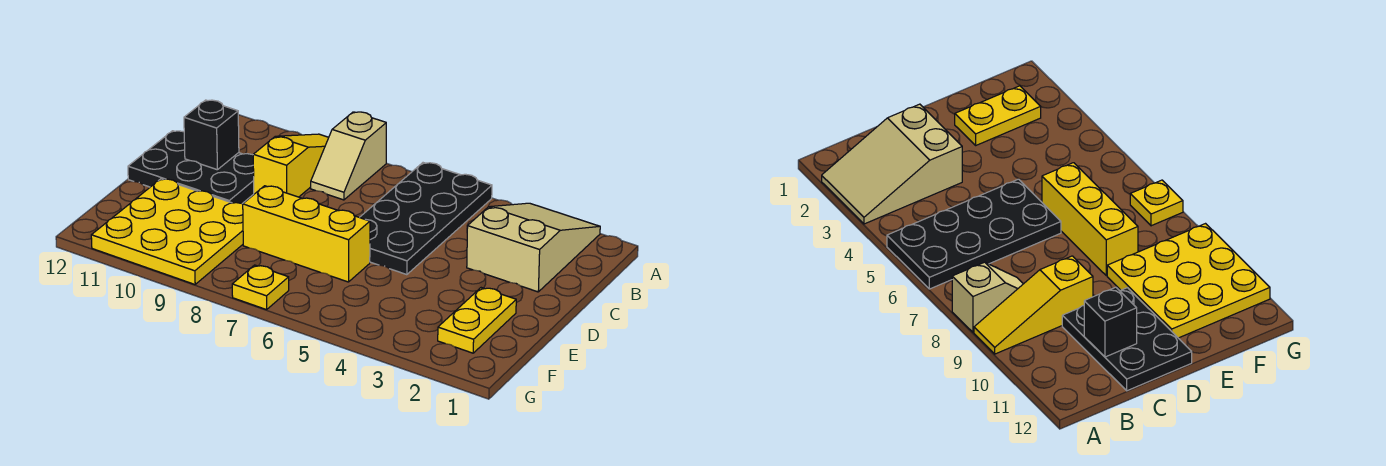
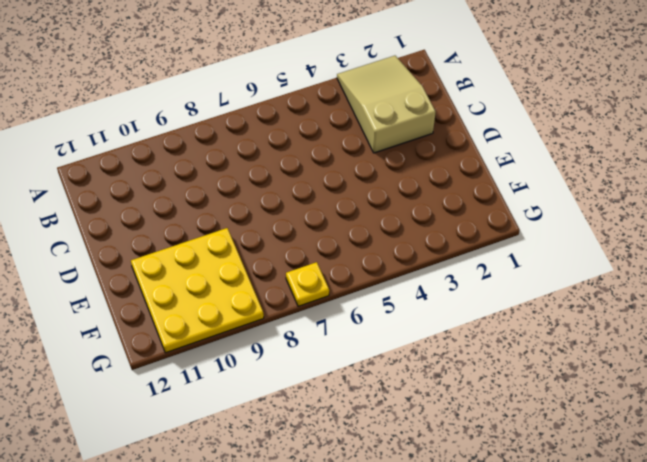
none -> black plate A5:D6 level 1
none -> tan slope A8:B8 level 1 top A

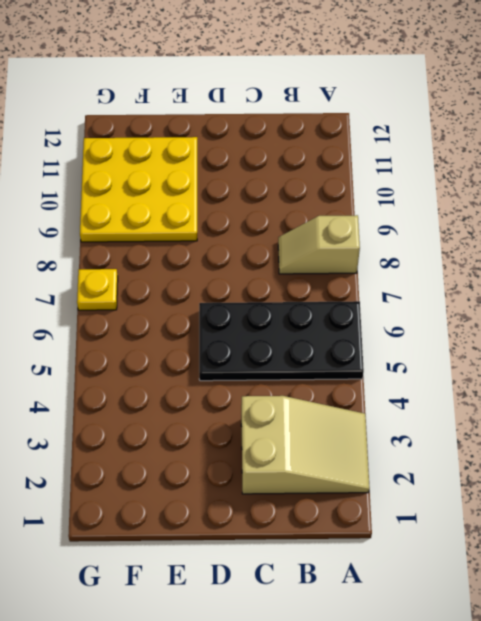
none -> yellow slope A9:C9 level 1 top C
none -> black plate C10:D12 level 1

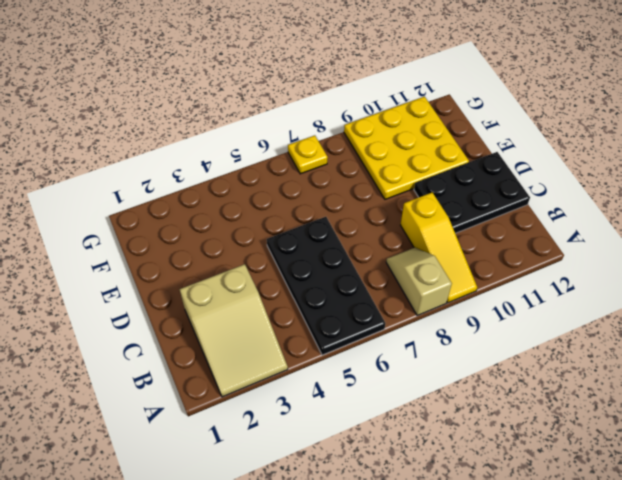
none -> yellow plate E2:F2 level 1
none -> yellow brick E6:E8 level 1

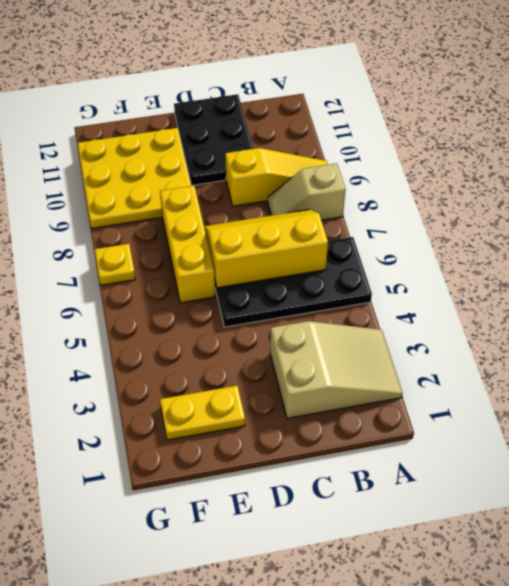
yellow slope B6:D7 level 2 top 6 -> none
none -> black brick C11 level 2

